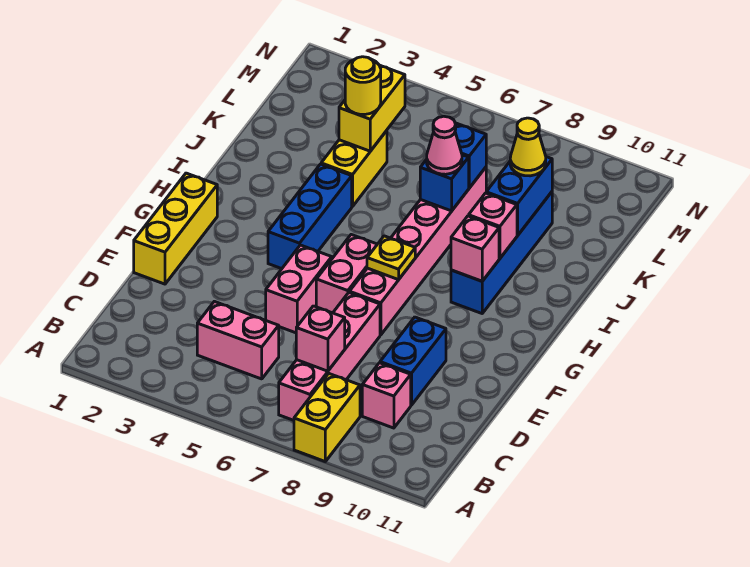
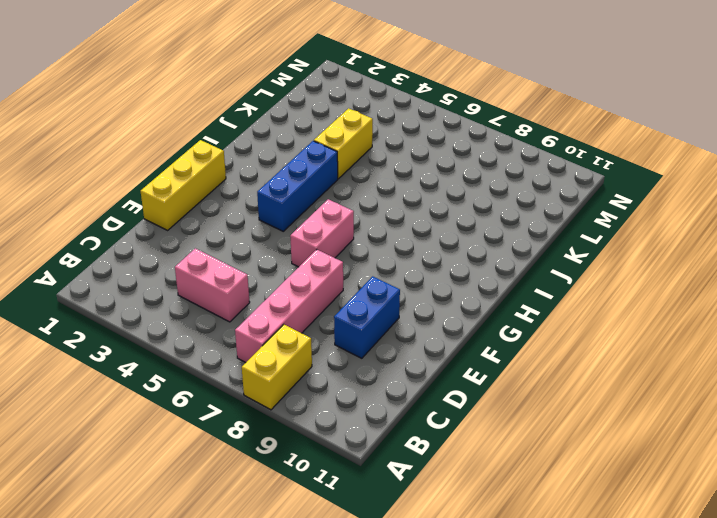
none -> pink brick C9 level 1
none -> pink brick E5:F5 level 1
none -> pink brick F7:K7 level 1

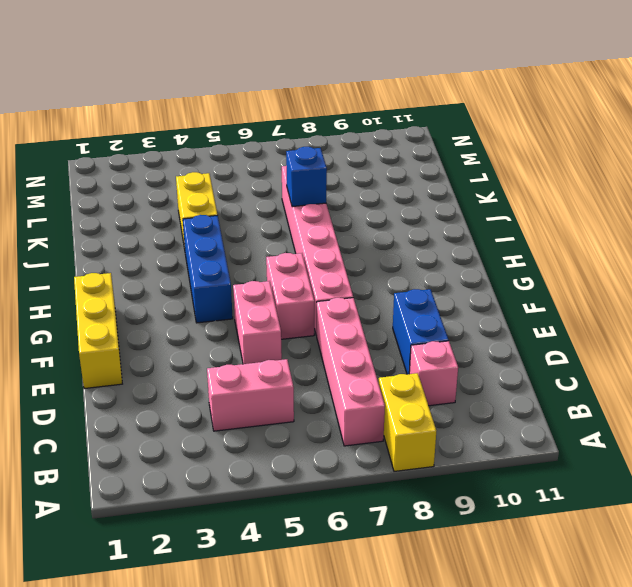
none -> blue brick H9:K9 level 1
none -> pink brick C7 level 2
none -> yellow plate G7 level 2

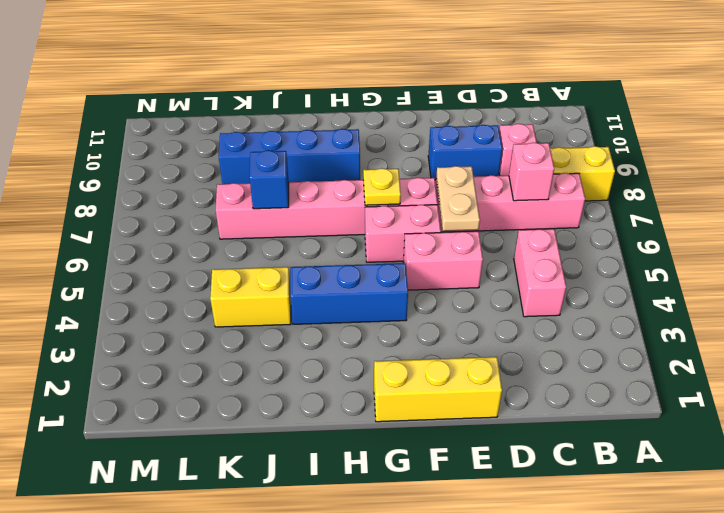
tan plate E6:E7 level 2 -> none
none -> pink brick H9 level 2
none -> pink brick I9 level 2
none -> blue brick J9:K9 level 2

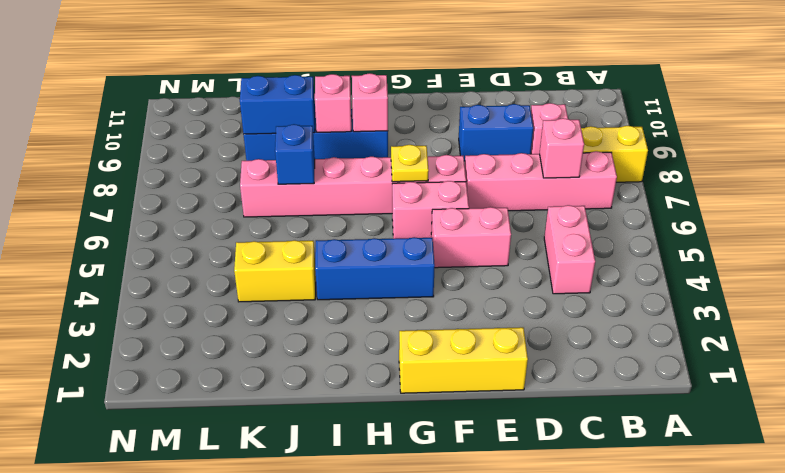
none -> yellow brick K4:L4 level 2
none -> blue brick K7 level 2
none -> pink cone J7 level 3

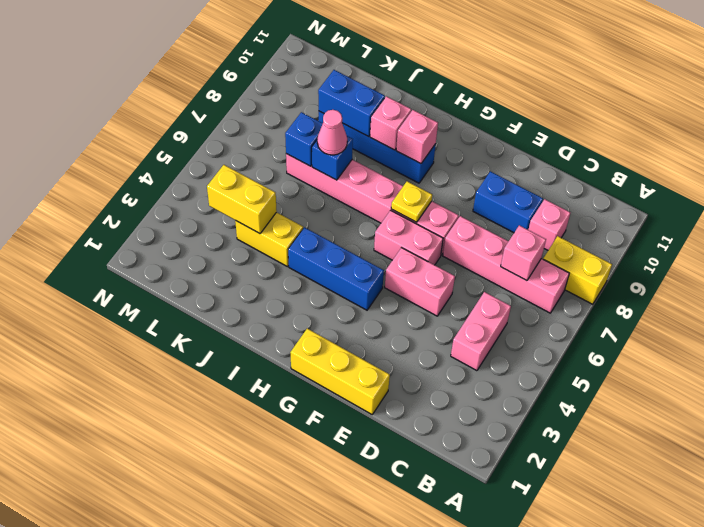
none -> yellow round brick K4 level 3
none -> yellow cone K9 level 3

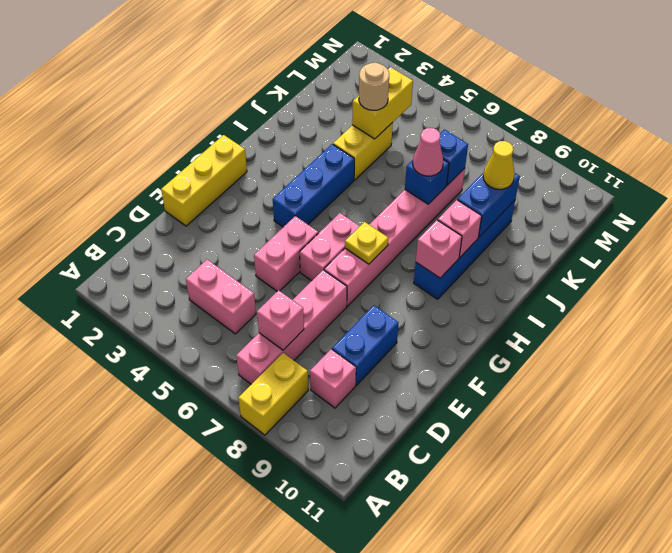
tan round brick K4 level 3 -> yellow round brick K4 level 3

